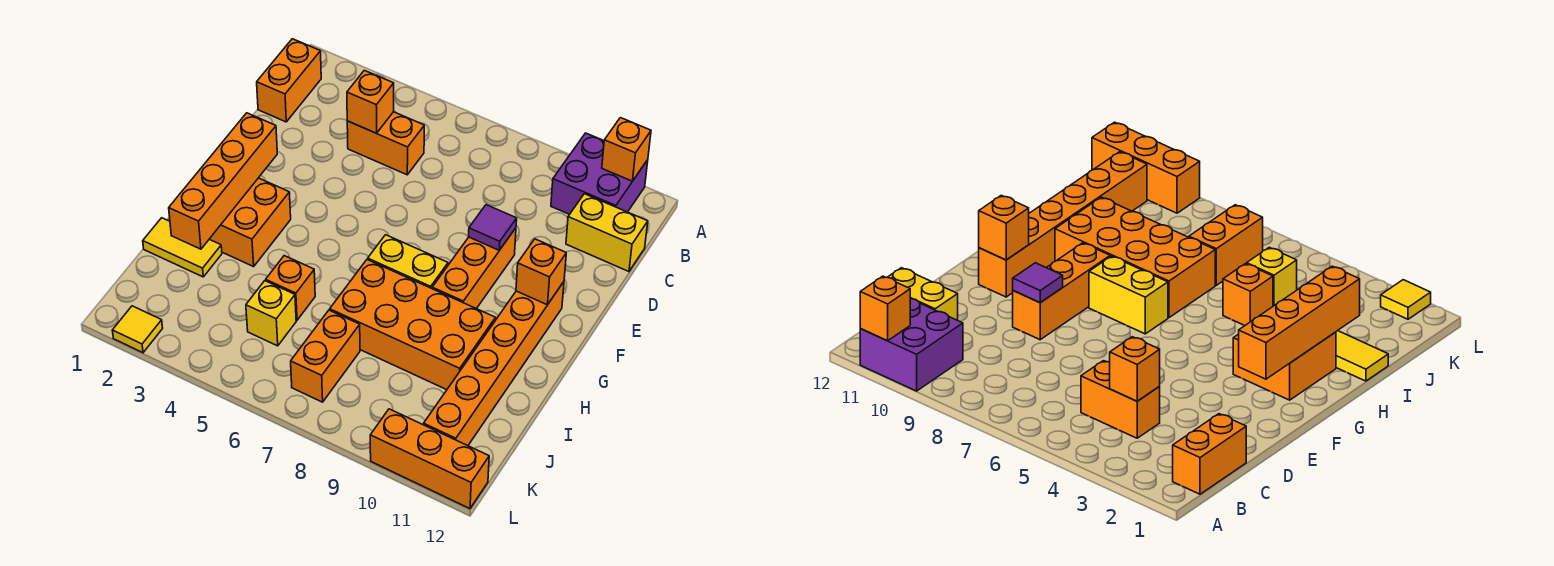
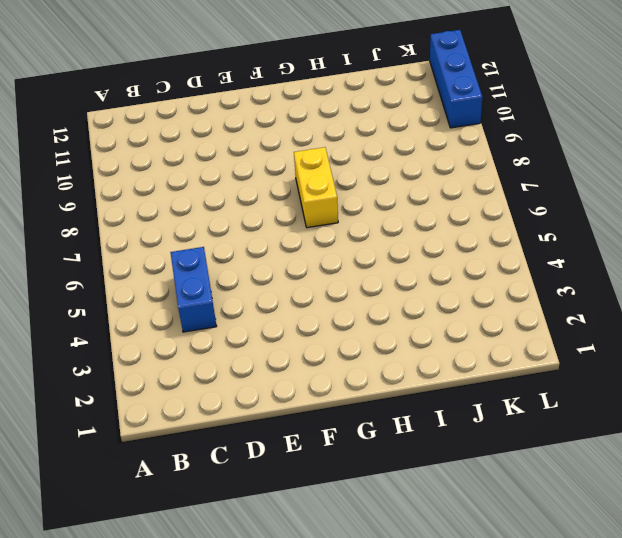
blue brick C4:C5 level 1 -> orange brick C4:C5 level 1
blue brick L10:L12 level 1 -> orange brick L10:L12 level 1
none -> purple brick A10:B11 level 1
none -> orange brick B1:C1 level 1
none -> yellow brick C11:C12 level 1

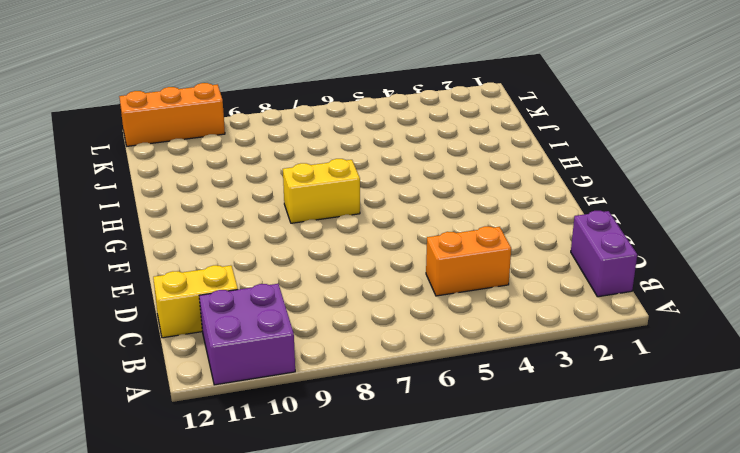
purple brick B1:C1 level 1 -> orange brick B1:C1 level 1
none -> orange brick E9:G9 level 1
none -> orange brick F11:K11 level 1
none -> orange brick G2:H3 level 1

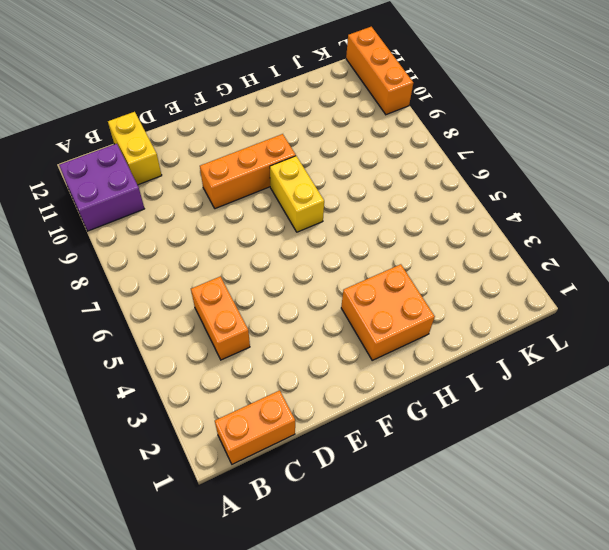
none -> orange brick F11:K11 level 1
none -> orange brick H7:I10 level 1
none -> yellow tile I1:I2 level 1

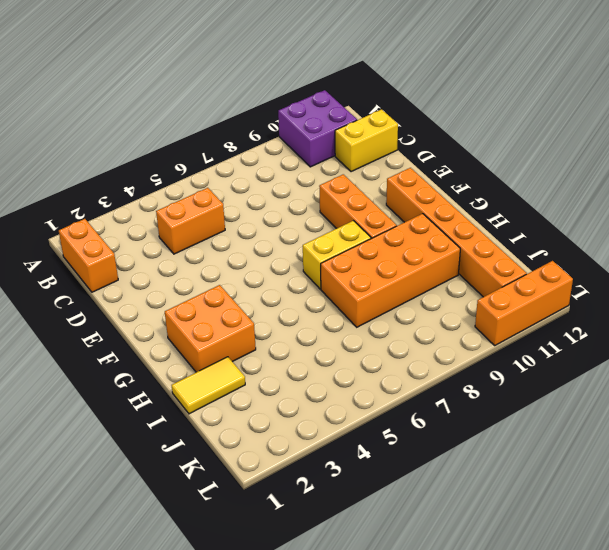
none -> orange brick I5 level 1
none -> yellow brick J5 level 1
none -> orange brick J7:K7 level 1

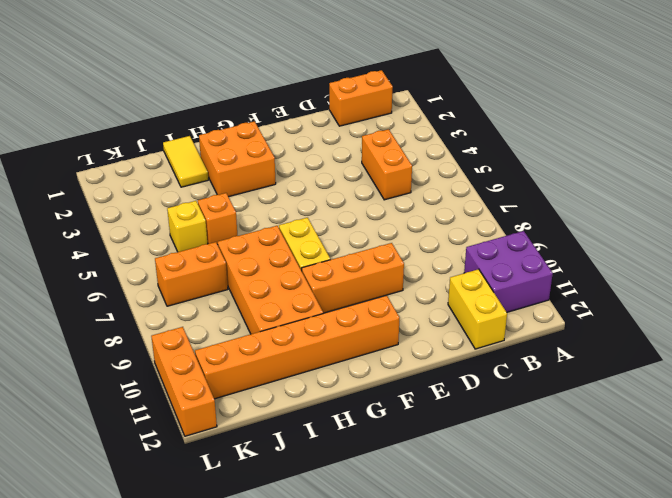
none -> yellow tile L2 level 1
none -> orange brick A11 level 2
none -> orange brick C4 level 2

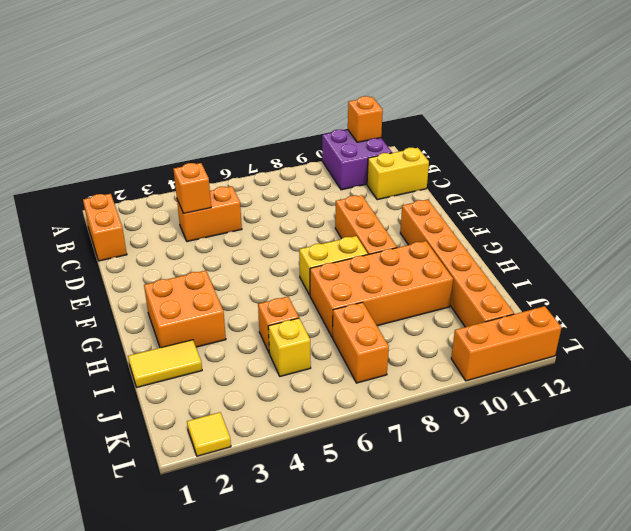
none -> purple tile E9 level 2
none -> orange brick F2:I2 level 2
none -> orange brick F11 level 2

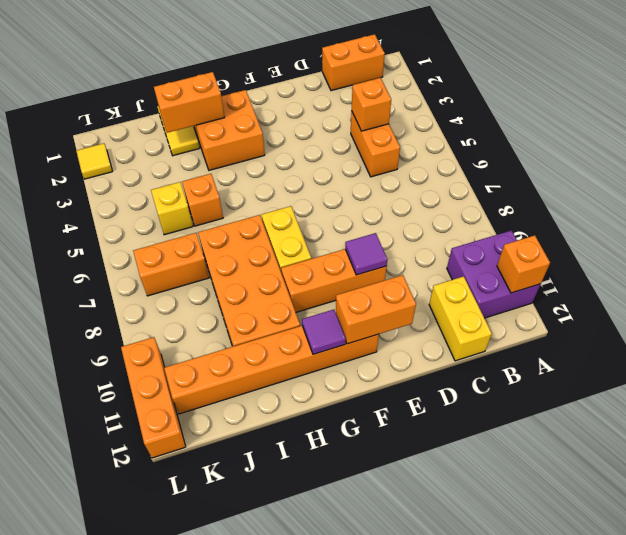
orange brick E11:F11 level 2 -> orange brick F11 level 2
purple tile G11 level 2 -> none
orange brick H2:I2 level 2 -> orange brick F2:I2 level 2

